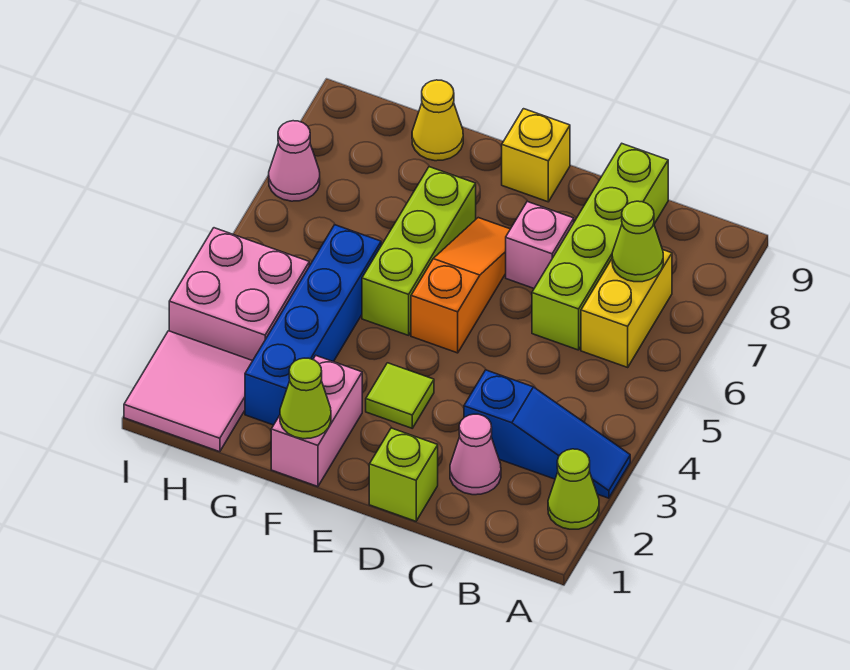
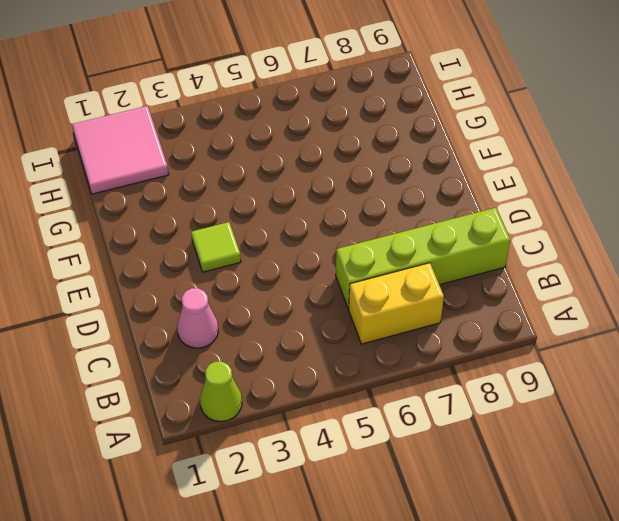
none -> blue slope A3:C3 level 1 top C
none -> lime brick D1 level 1
none -> pink brick D7 level 1

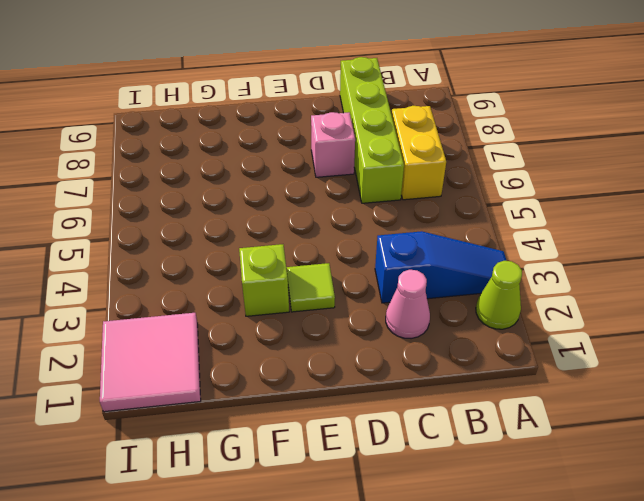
lime brick F3 level 1 -> lime brick D1 level 1
none -> orange slope E5:E7 level 1 top 5
none -> yellow brick E9 level 1
none -> pink brick F1:F2 level 1

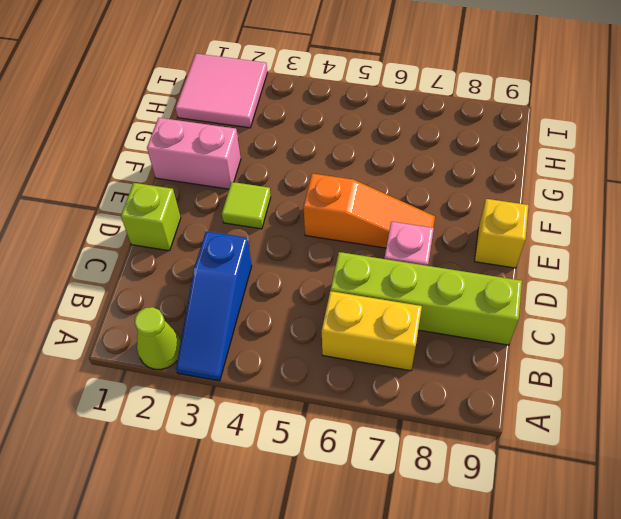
none -> pink cone C2 level 1
none -> lime brick F5:F7 level 1
none -> blue brick G2:G5 level 1

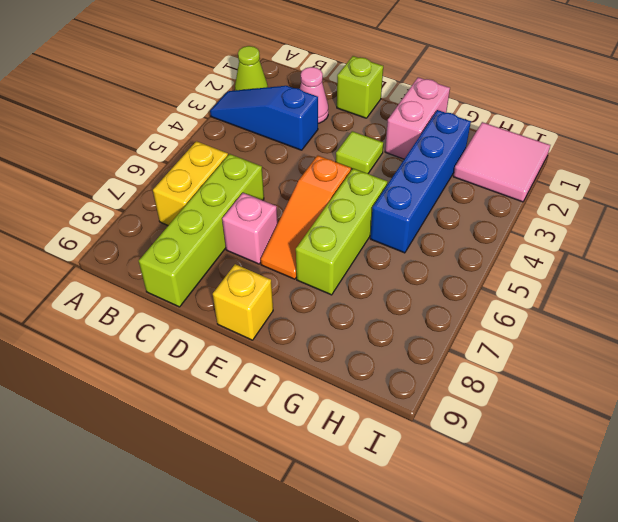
none -> yellow cone G9 level 1
none -> pink brick H3:I4 level 1
none -> pink cone I7 level 1

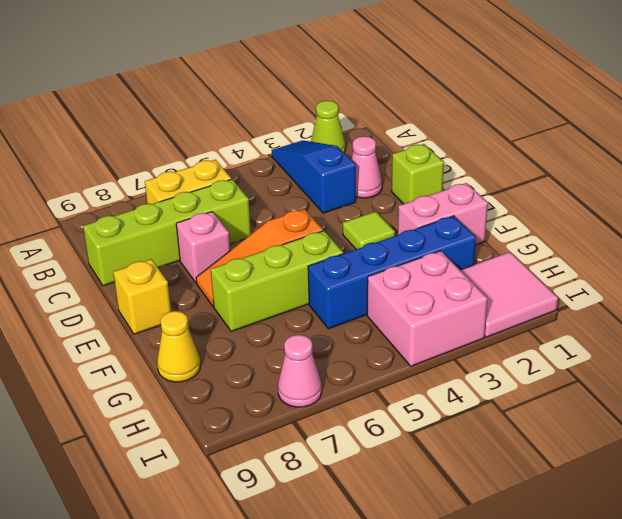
none -> lime cone B7 level 2
none -> lime cone F1 level 2

